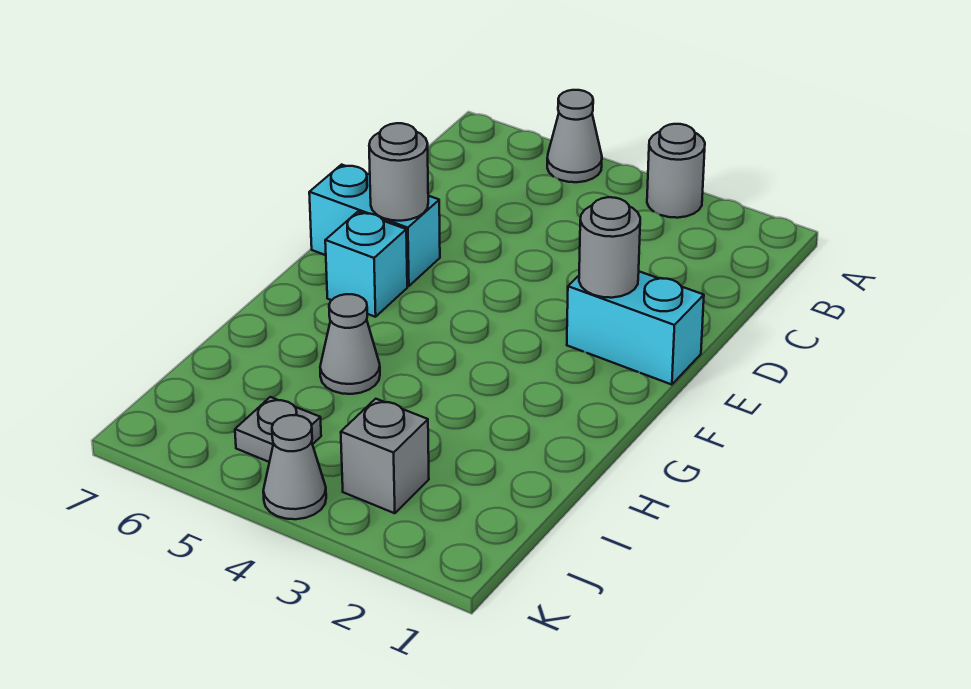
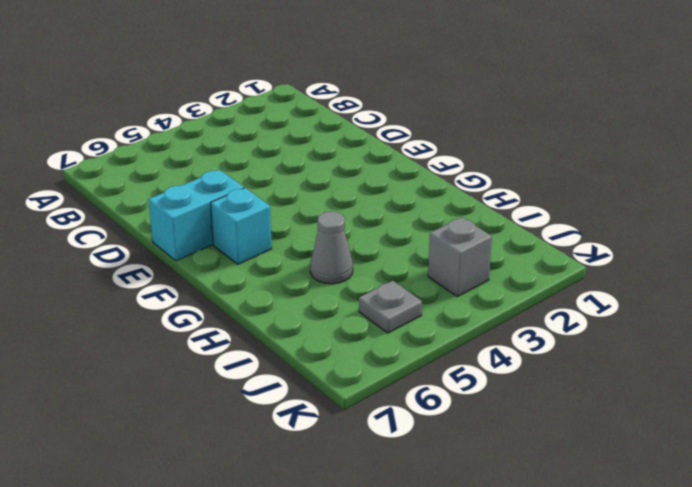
none -> grey round brick A3 level 1
none -> grey cone A5 level 1

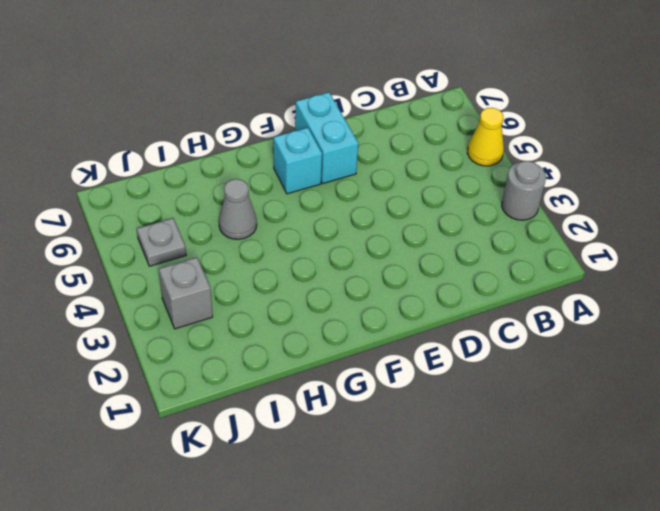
yellow cone A5 level 1 -> grey cone A5 level 1
none -> cyan brick E1:E2 level 1
none -> grey cone K4 level 1

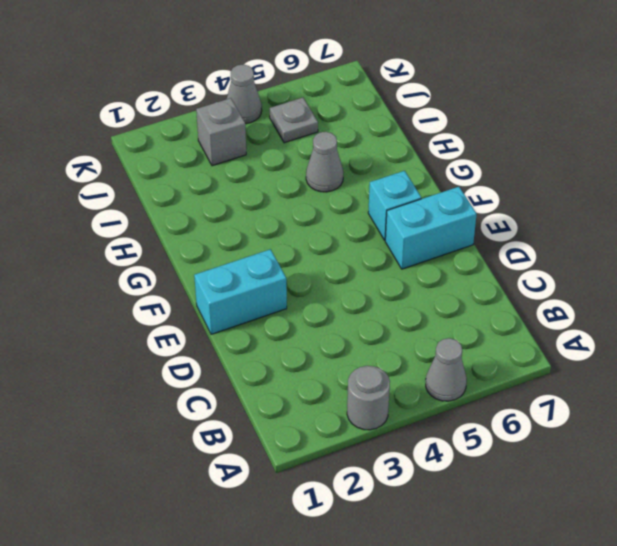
none -> grey round brick E2 level 2
none -> grey round brick E6 level 2

